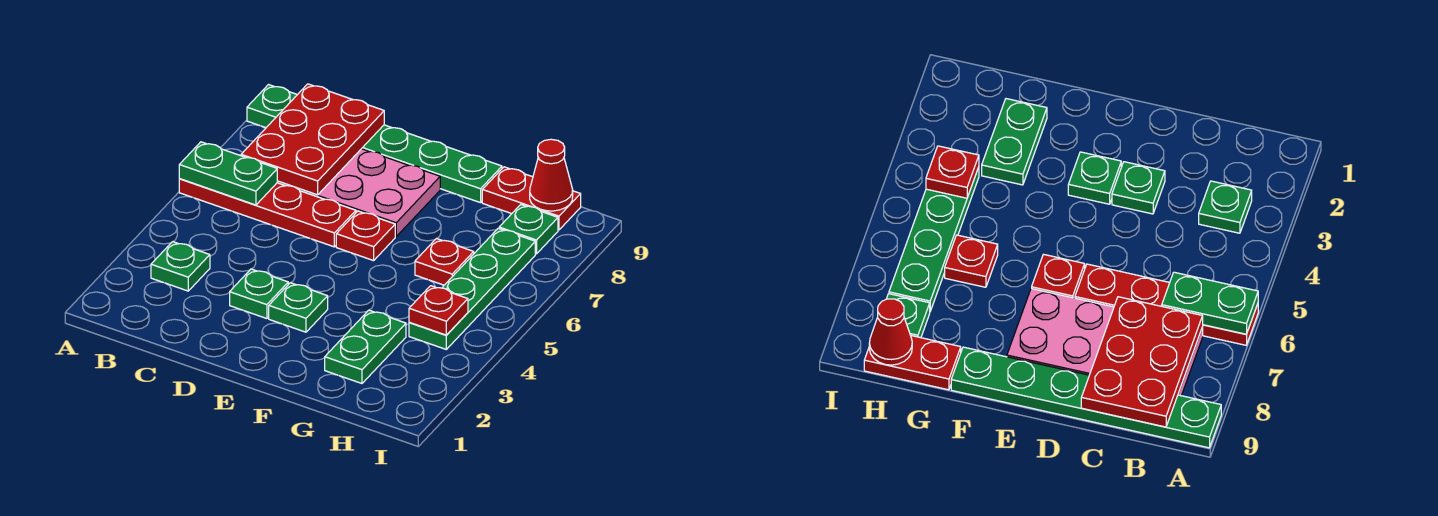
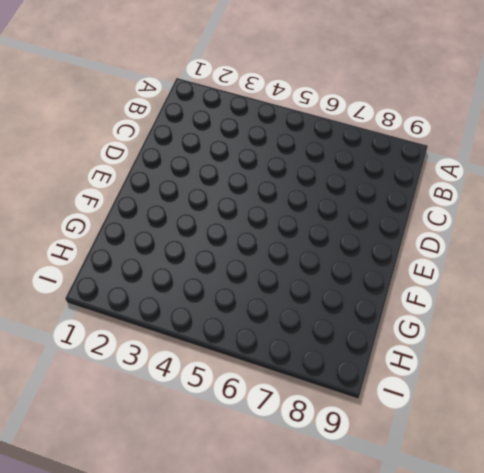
none -> red plate A6:D6 level 1
none -> green plate A9:F9 level 1
none -> green plate B3 level 1

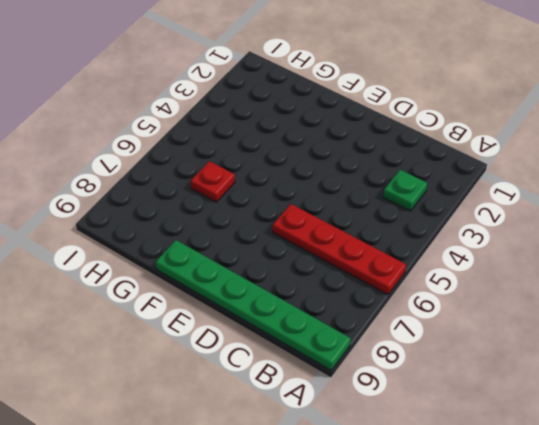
none -> pink plate B7:E8 level 1
none -> green plate D3 level 1
none -> green plate E3 level 1

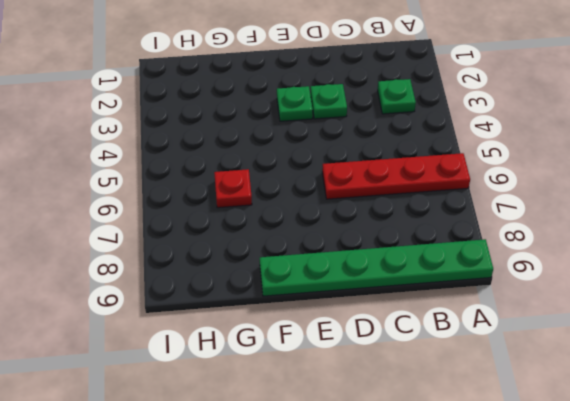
none -> pink plate B7:E8 level 1
none -> red plate E6 level 1
none -> green plate G2:G3 level 1

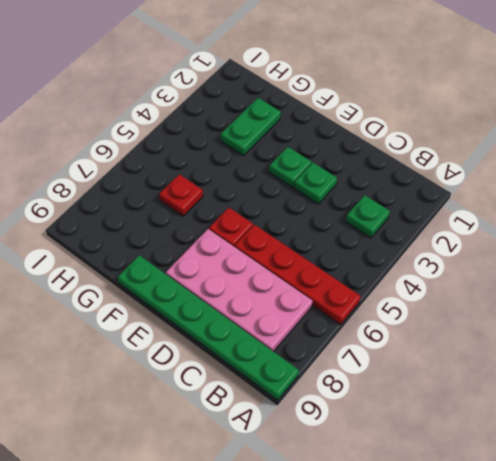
none -> red plate G9:H9 level 1
none -> green plate H4:H7 level 1
none -> green plate H8 level 1

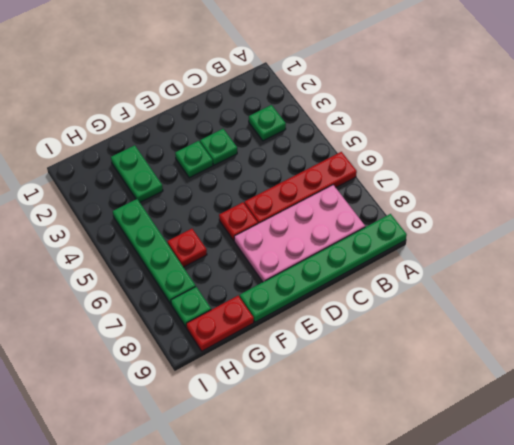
none -> green plate A6:B6 level 2
none -> red plate B7:C9 level 2
none -> red plate H4 level 2

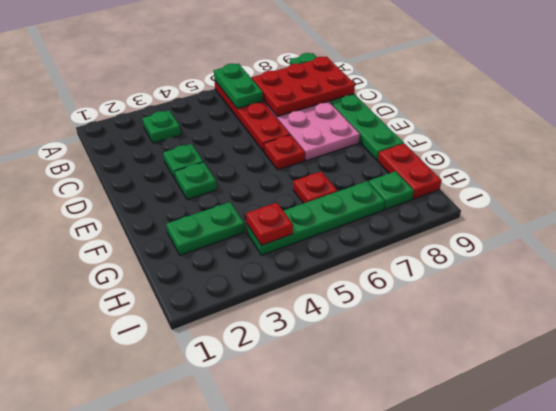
none -> red cone H9 level 2

